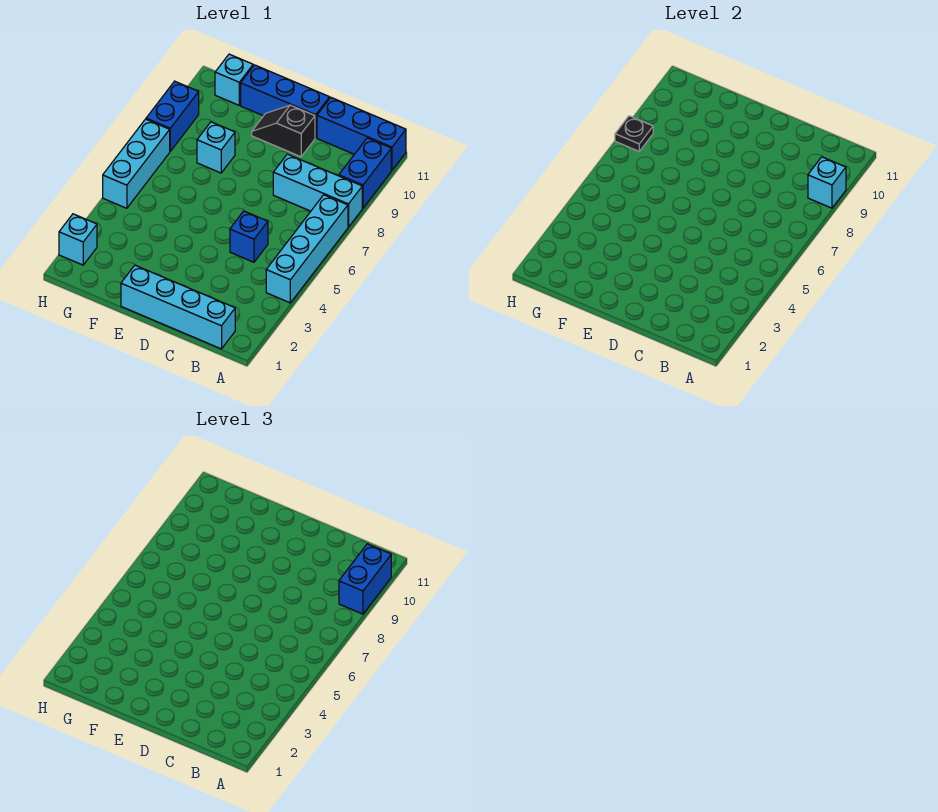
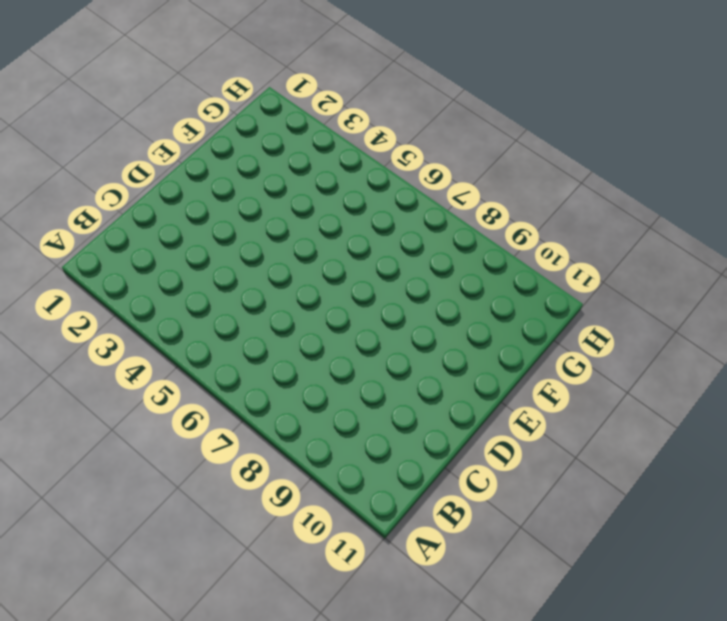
none -> cyan brick A4:A7 level 1
none -> cyan brick A8:C8 level 1
none -> blue brick A9:A10 level 1

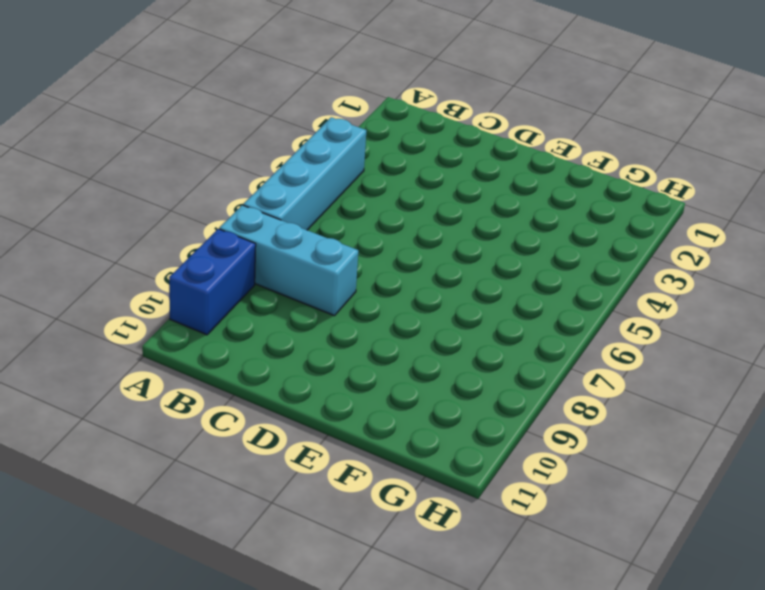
none -> blue brick A11:C11 level 1
none -> cyan brick B1:E1 level 1
none -> blue brick C5 level 1

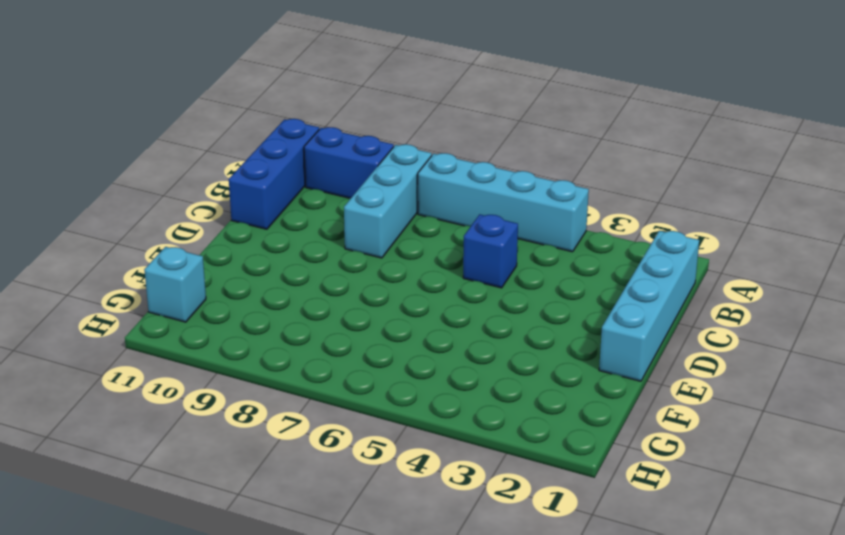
none -> black slope D10:E10 level 1 top D
none -> blue brick D11:F11 level 1
none -> cyan brick F8 level 1

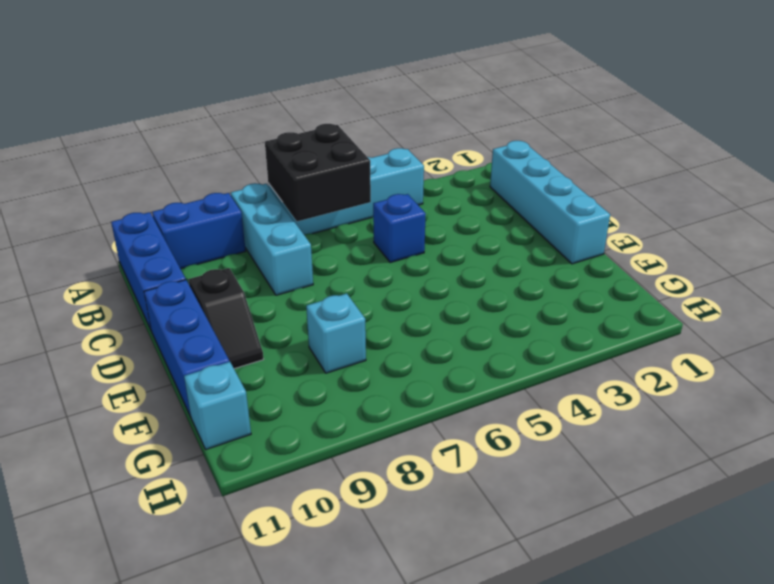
black brick A6:B7 level 2 -> none
none -> cyan brick H2 level 1
none -> cyan brick H5:H7 level 1
none -> blue brick H8:H9 level 1

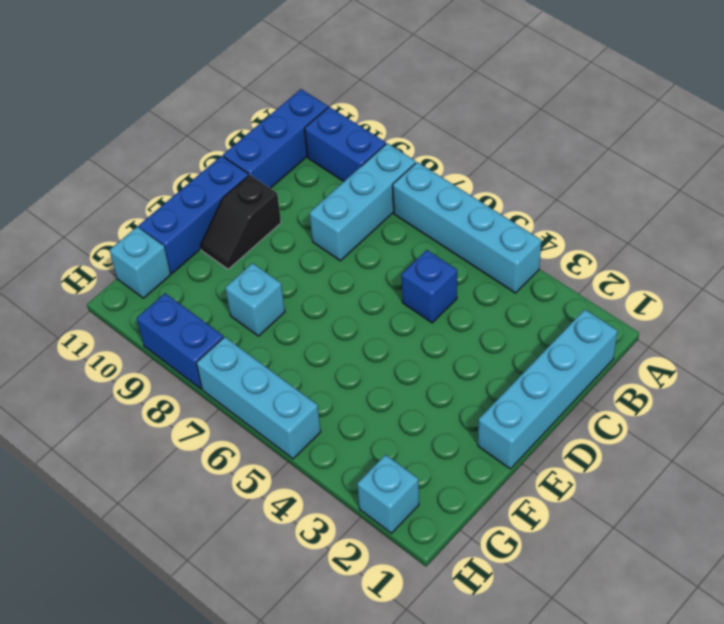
none -> cyan brick A9 level 2
none -> black plate H8 level 2
none -> blue brick A9:A10 level 3

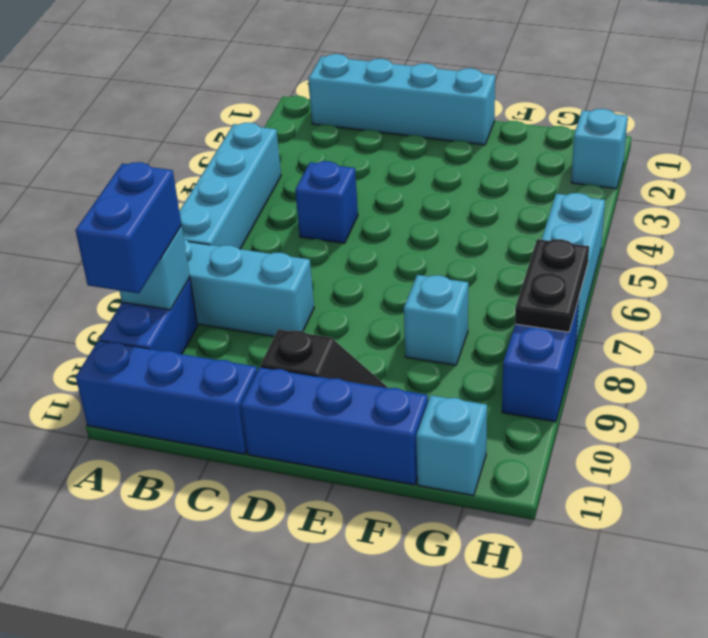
black plate H7:H8 level 2 -> black plate H8 level 2

